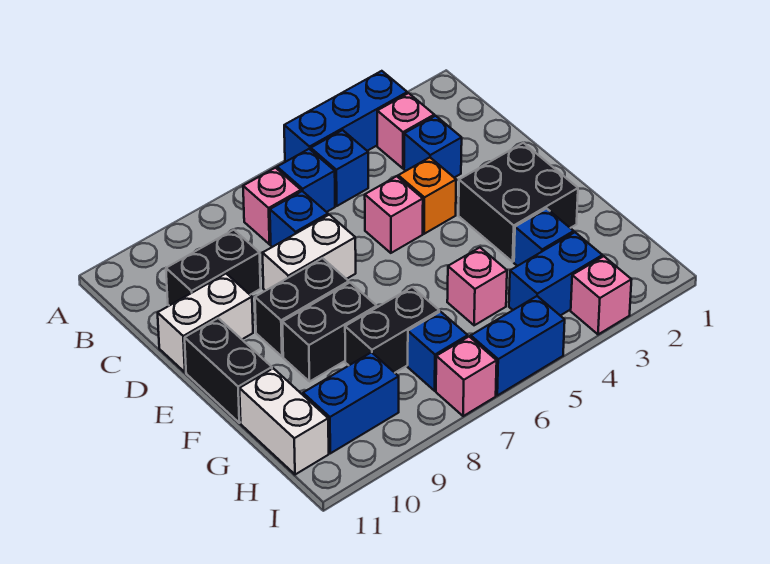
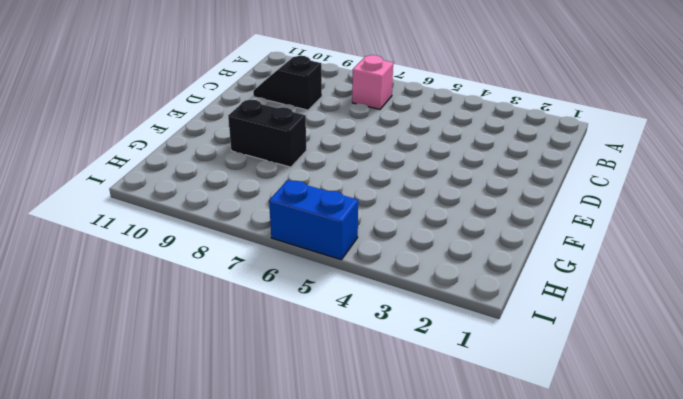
black slope C9:C10 level 1 top 9 -> black brick C9:C10 level 1
none -> blue brick A3:A5 level 1
none -> pink brick B3 level 1
none -> blue brick B5 level 1

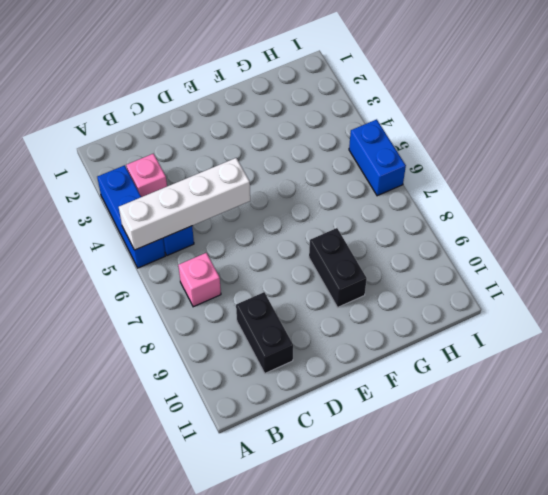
white brick A5:D5 level 2 -> none
none -> blue brick B6 level 1
none -> blue brick C3 level 1
none -> blue brick C7 level 1

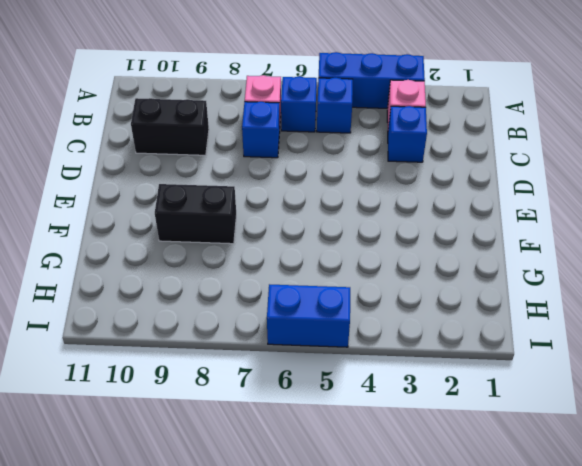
none -> orange brick D4 level 1
none -> pink brick D5 level 1
none -> white brick D7:D8 level 1

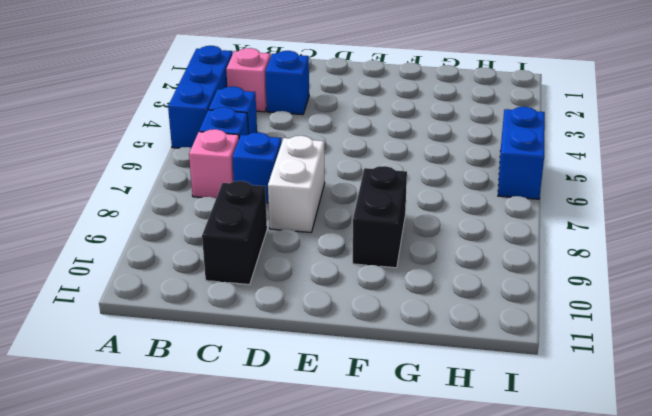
none -> orange brick D4 level 1
none -> pink brick D5 level 1
none -> white brick D10:D11 level 1

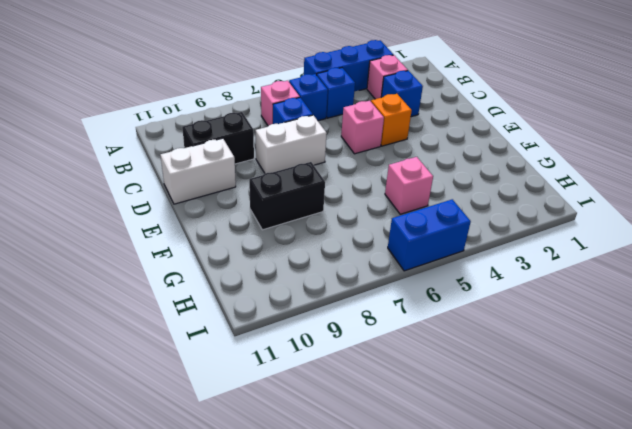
none -> black brick E2:F3 level 1
none -> black brick E8:E9 level 1
none -> black brick E11:F11 level 1

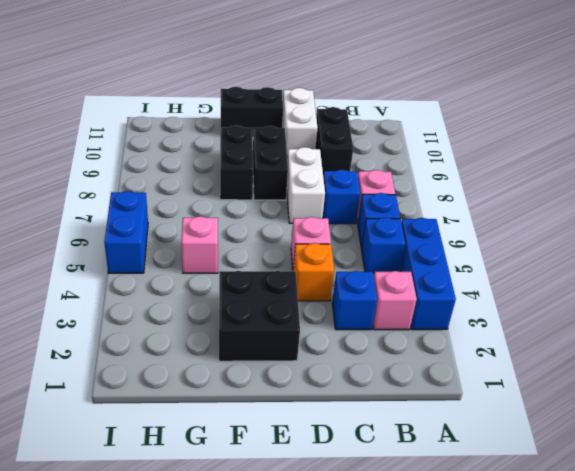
none -> blue brick G3 level 1
none -> black brick G7:G8 level 1
none -> white brick G11:H11 level 1

